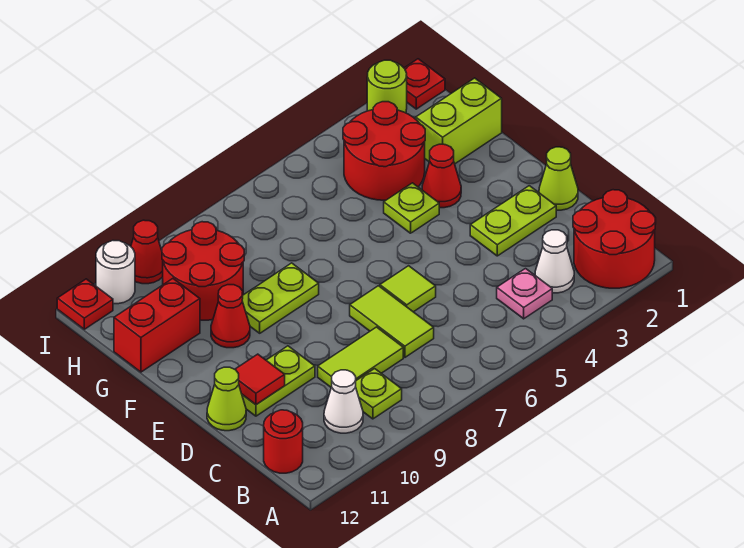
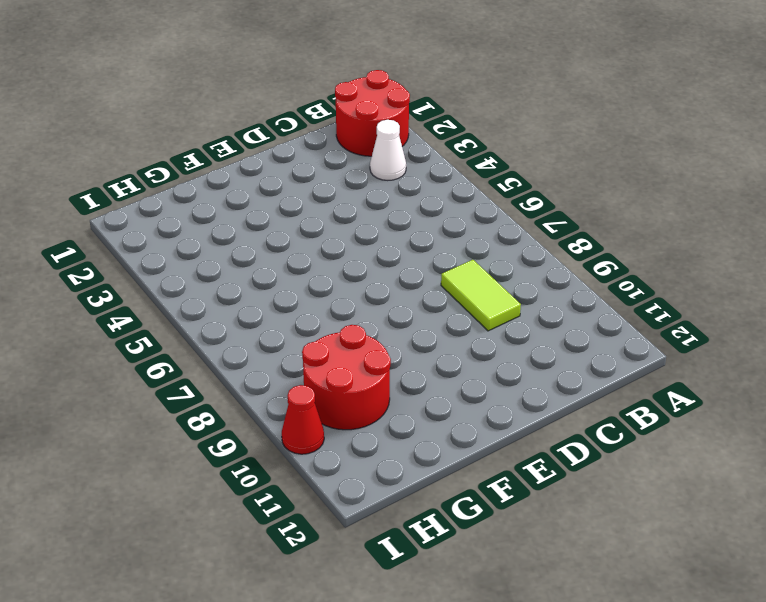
none -> pink plate B4 level 1
none -> lime plate B9 level 1
none -> white cone B10 level 1

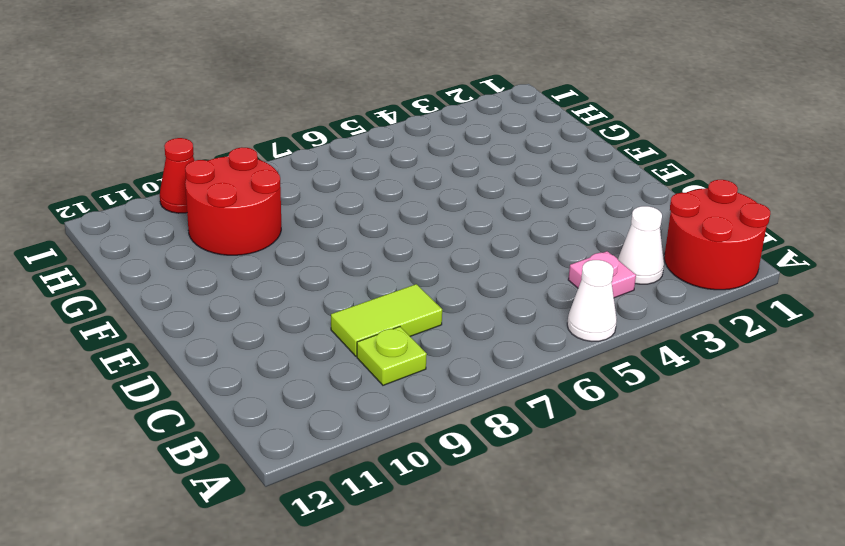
white cone A5 level 1 -> white cone B10 level 1
none -> red round brick B12 level 1
none -> lime tile C7:D7 level 1
none -> lime cone D1 level 1

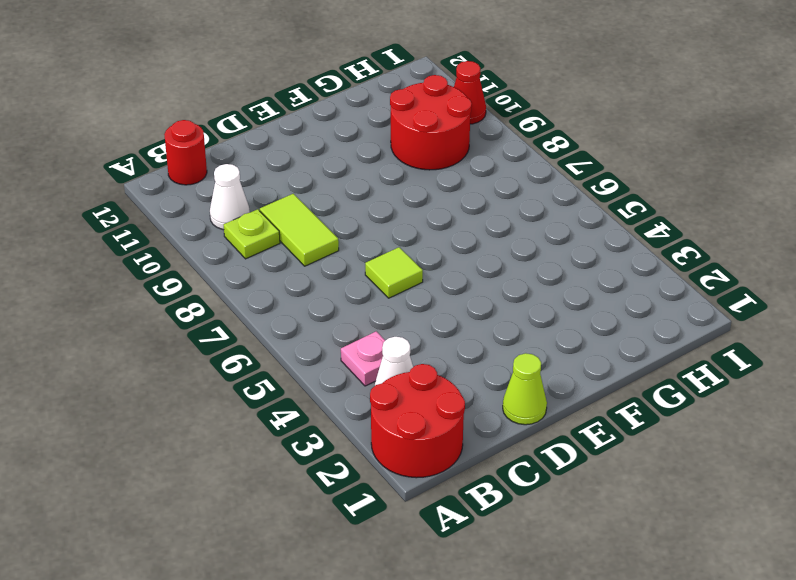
none -> lime tile C7:D7 level 1
none -> lime plate D2:D3 level 1
none -> lime plate D10:D11 level 1

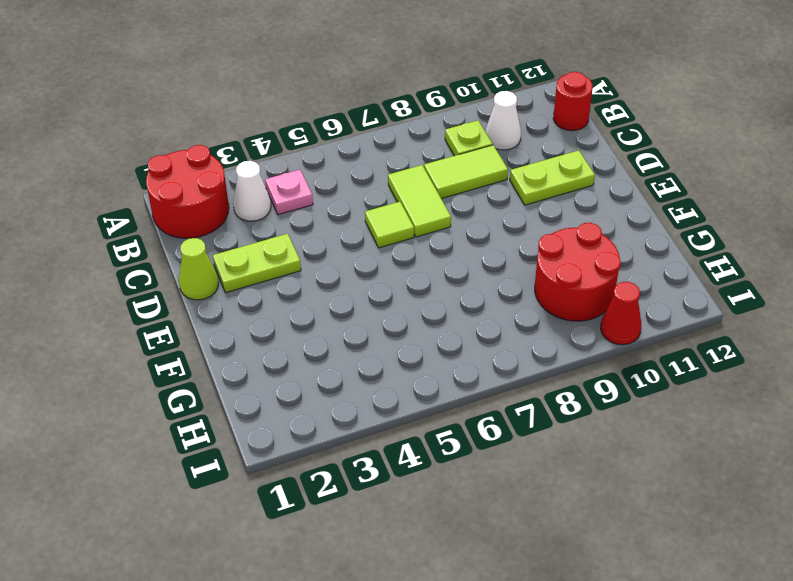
none -> lime cone D12 level 1
none -> red cone F3 level 1
none -> lime plate F4 level 1

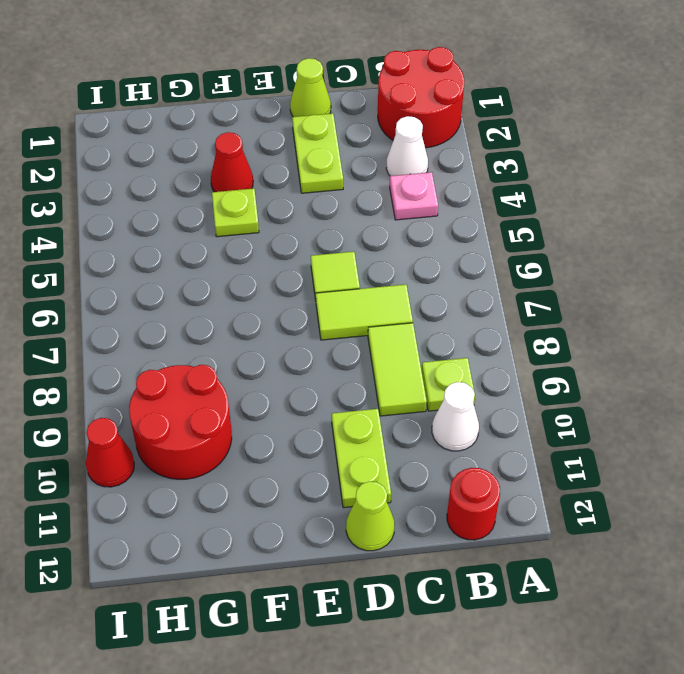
none -> lime plate F8:F9 level 1
none -> red cone F10 level 1
none -> lime brick G1:G2 level 1

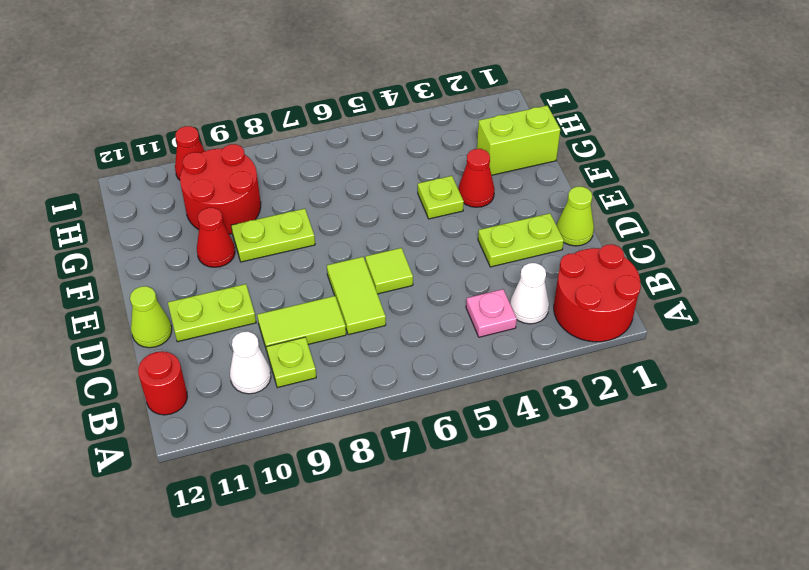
none -> red round brick G3:H4 level 1
none -> red brick G11:G12 level 1
none -> red plate I1 level 1

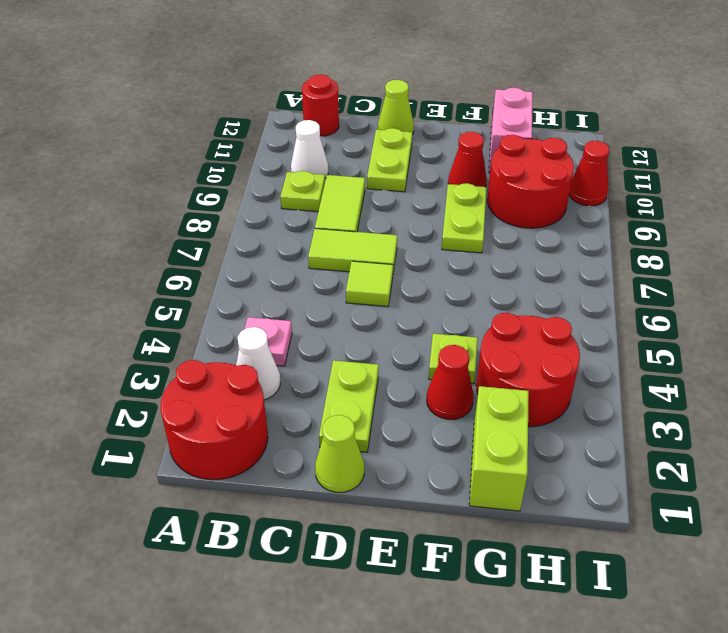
pink brick G11:G12 level 1 -> red brick G11:G12 level 1
none -> red plate I1 level 1
none -> lime round brick I2 level 1
none -> white round brick I11 level 1

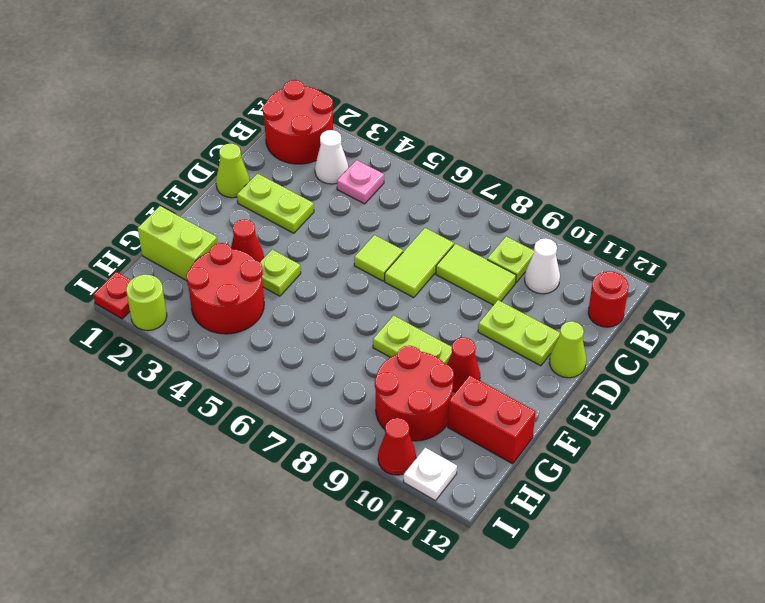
white plate I11 level 1 -> white round brick I11 level 1
none -> red plate I12 level 1
none -> red tile D11 level 2

